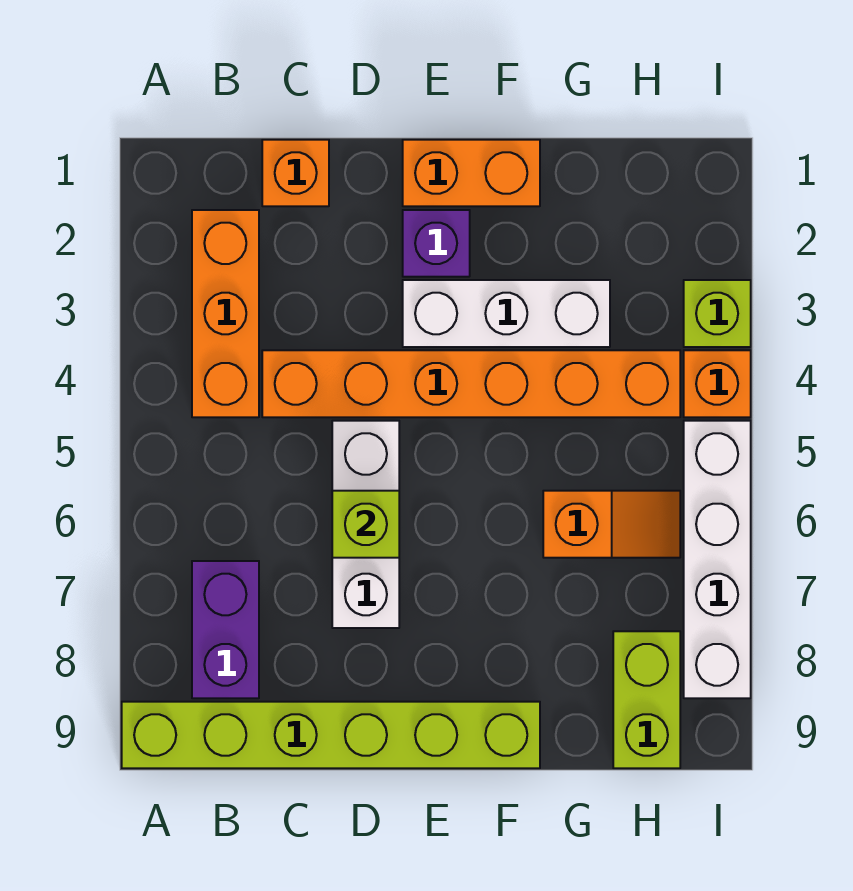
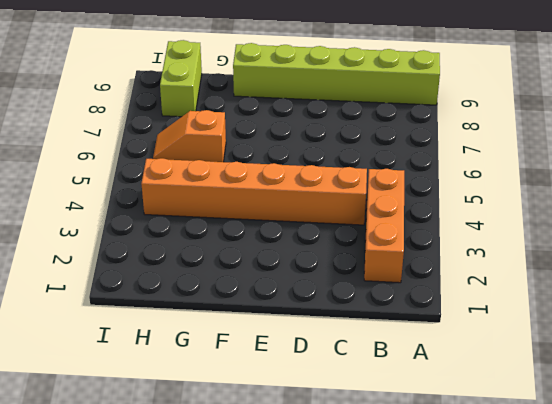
none -> purple brick B7:B8 level 1
none -> orange brick C1 level 1
none -> white brick D5:D7 level 1

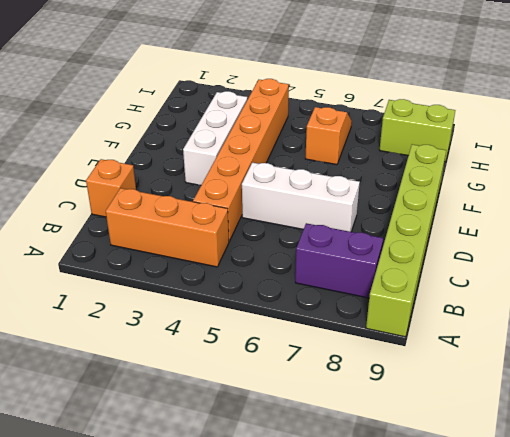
none -> orange brick E1:F1 level 1
none -> purple brick E2 level 1
none -> lime brick I3 level 1

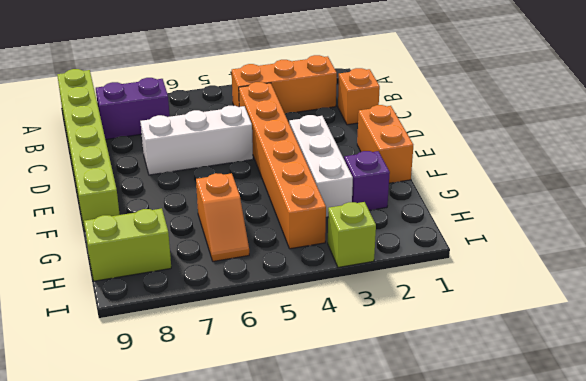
purple brick G2 level 1 -> purple brick E2 level 1
none -> orange brick I4 level 1
none -> white brick I5:I8 level 1
none -> lime brick D6 level 2

